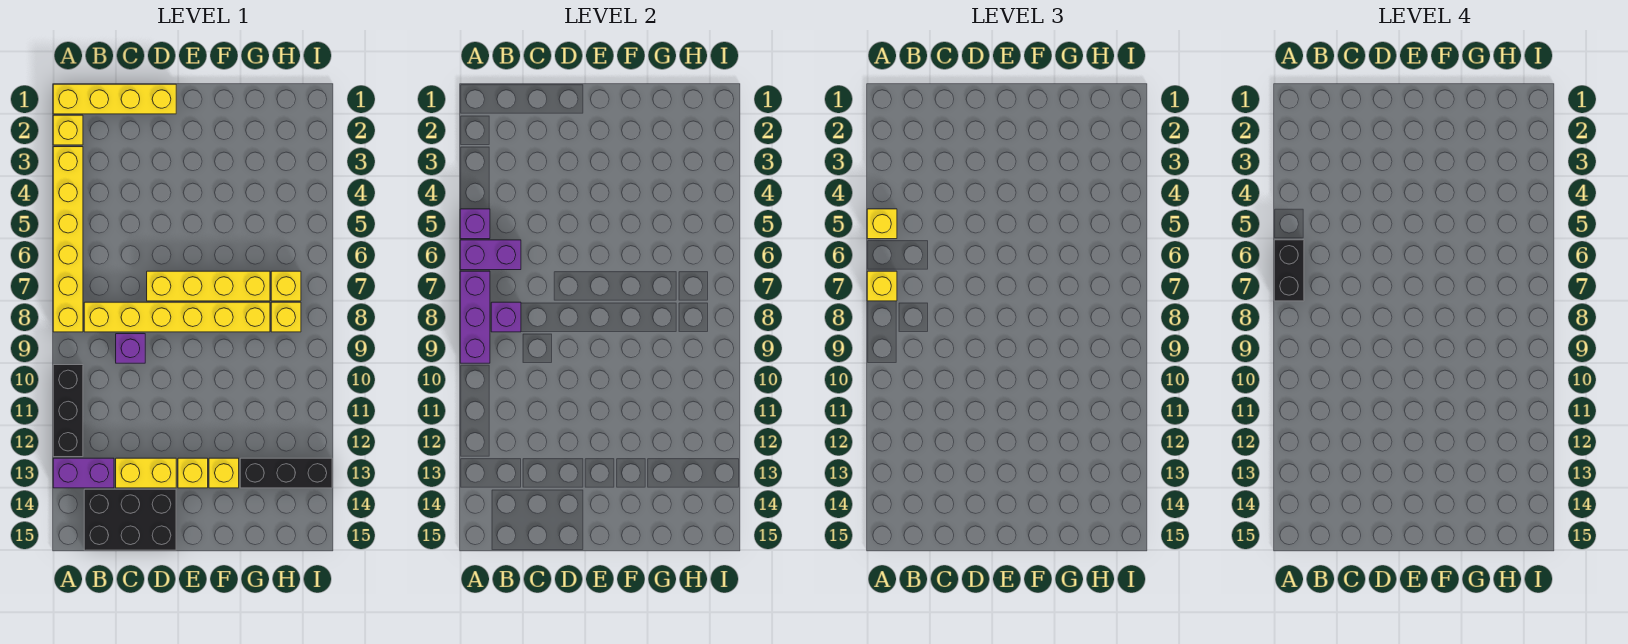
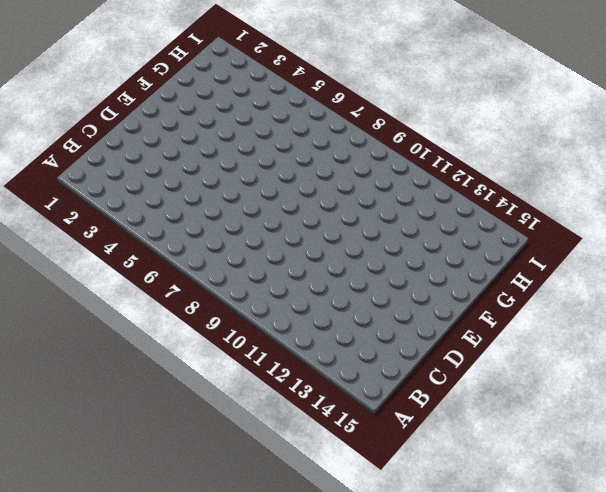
none -> yellow brick A1:D1 level 1
none -> yellow brick A2 level 1
none -> yellow brick A3:A8 level 1

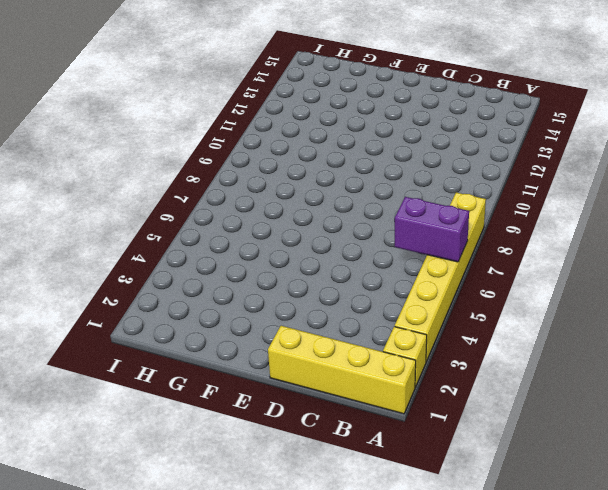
none -> black brick A10:A12 level 1
none -> purple brick A13:B13 level 1
none -> yellow brick B8:G8 level 1

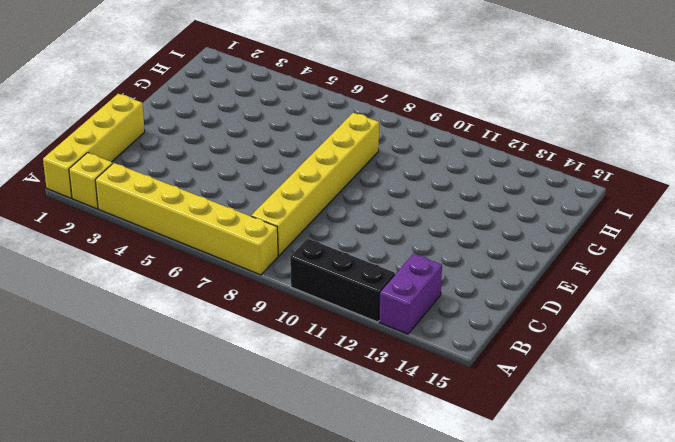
none -> black brick B14:D15 level 1
none -> purple brick C9 level 1
none -> yellow brick C13:D13 level 1

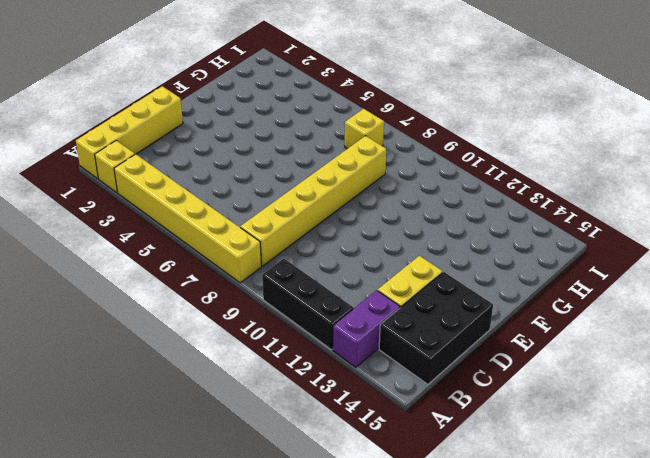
none -> purple brick C9 level 1
none -> yellow brick D7:G7 level 1
none -> yellow brick E13 level 1

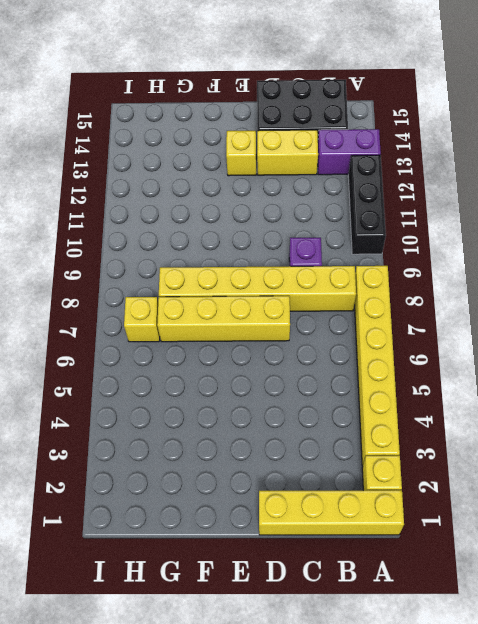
none -> yellow brick F13 level 1
none -> black brick G13:I13 level 1
none -> yellow brick H8 level 1

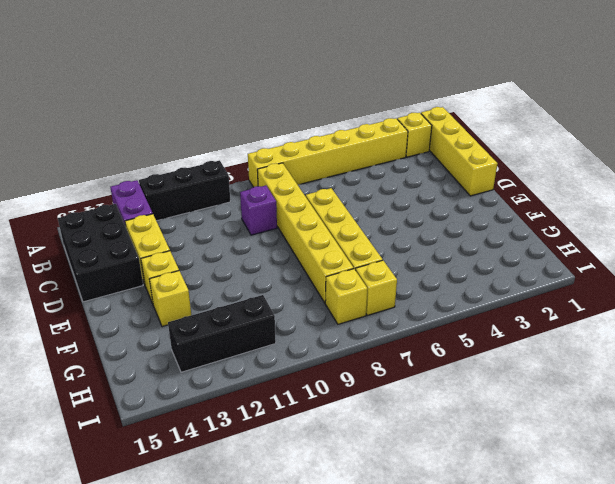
black brick H11:H13 level 1 -> black brick G13:I13 level 1
none -> purple brick A5 level 2
none -> purple brick A6:B6 level 2
none -> purple brick A7:A9 level 2

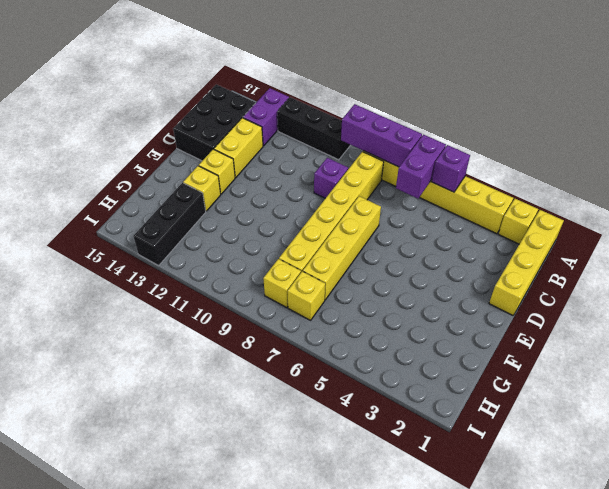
none -> purple brick B8 level 2
none -> yellow brick A5 level 3
none -> yellow brick A7 level 3

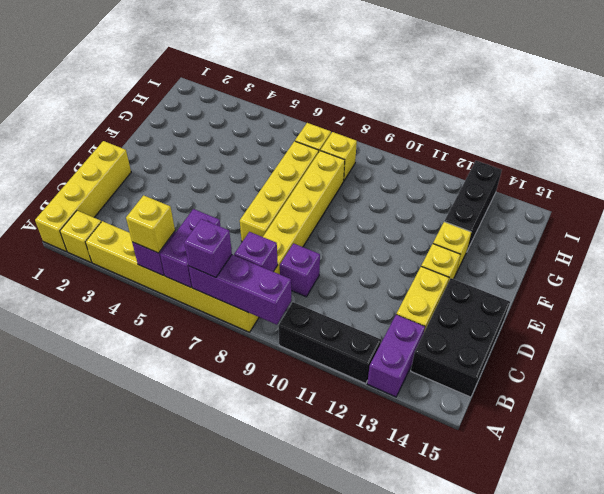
purple brick A7 level 3 -> yellow brick A7 level 3
none -> black brick A6:A7 level 4

